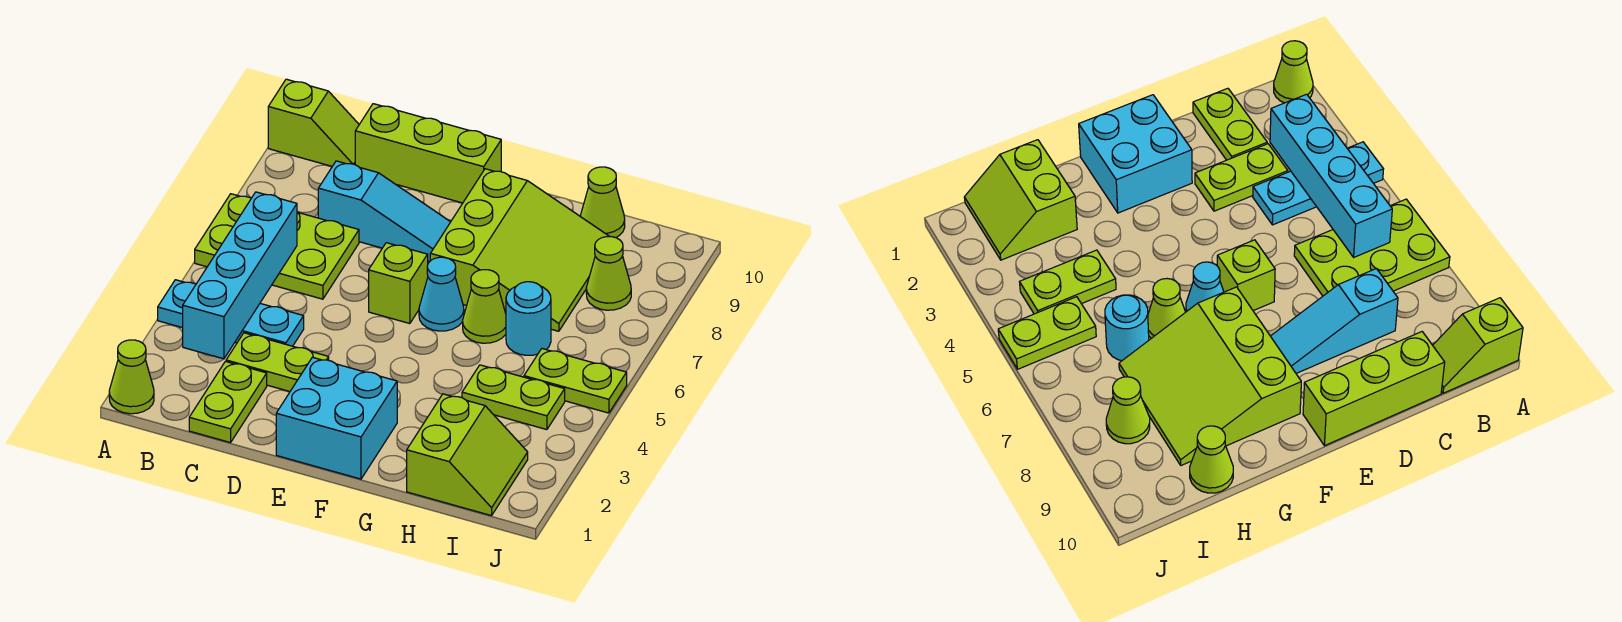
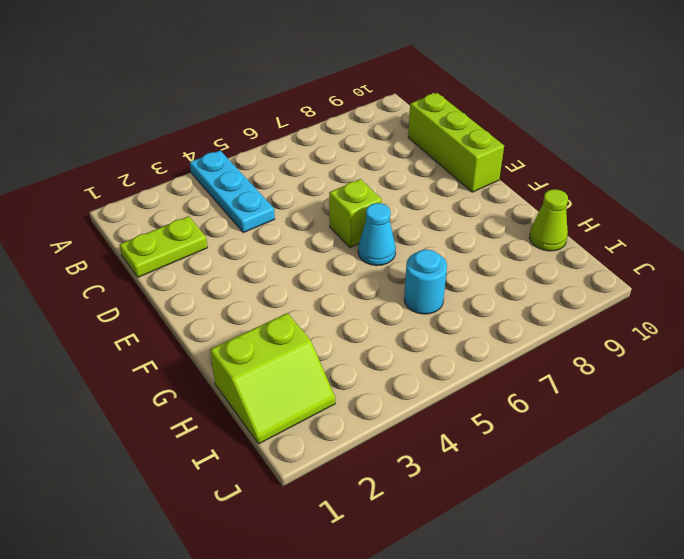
none -> lime cone A1 level 1
none -> lime plate A6:C7 level 1
none -> lime slope A10:B10 level 1 top A

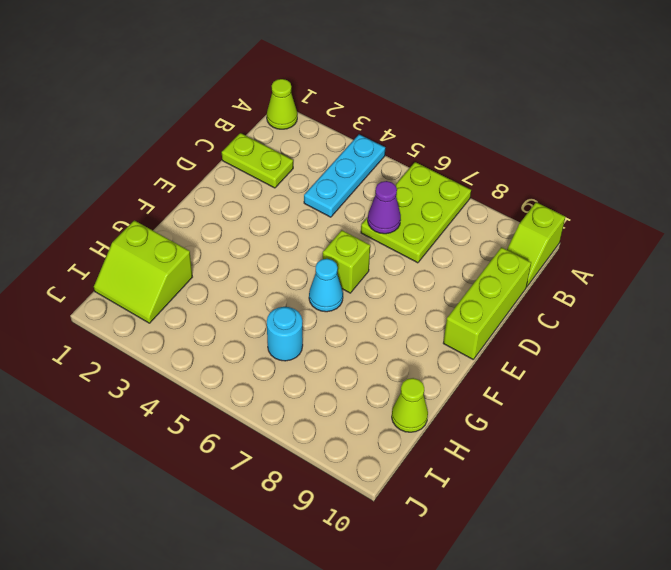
purple cone C6 level 2 -> none
none -> lime plate C3:D3 level 1
none -> cyan slope C8:E8 level 1 top C
none -> cyan brick E1:F2 level 1

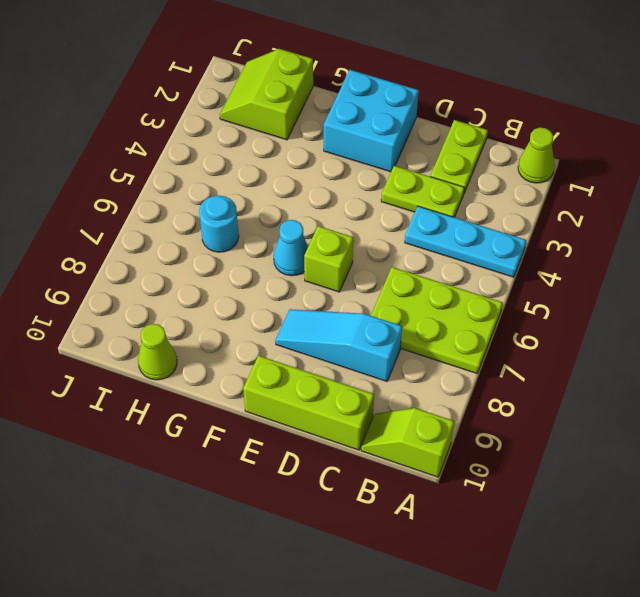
none -> lime slope F7:H9 level 1 top F
none -> lime cone G6 level 1
none -> lime plate H4:I4 level 1

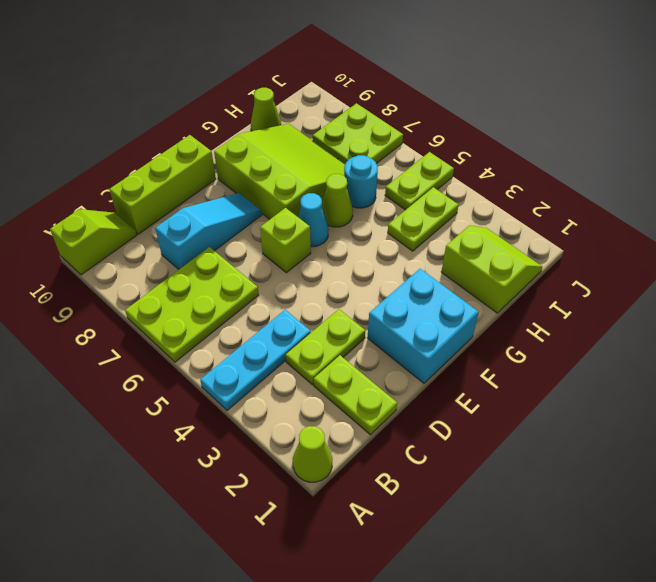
lime plate I7:J8 level 1 -> lime cone I8 level 1
none -> cyan brick B3:B6 level 2

